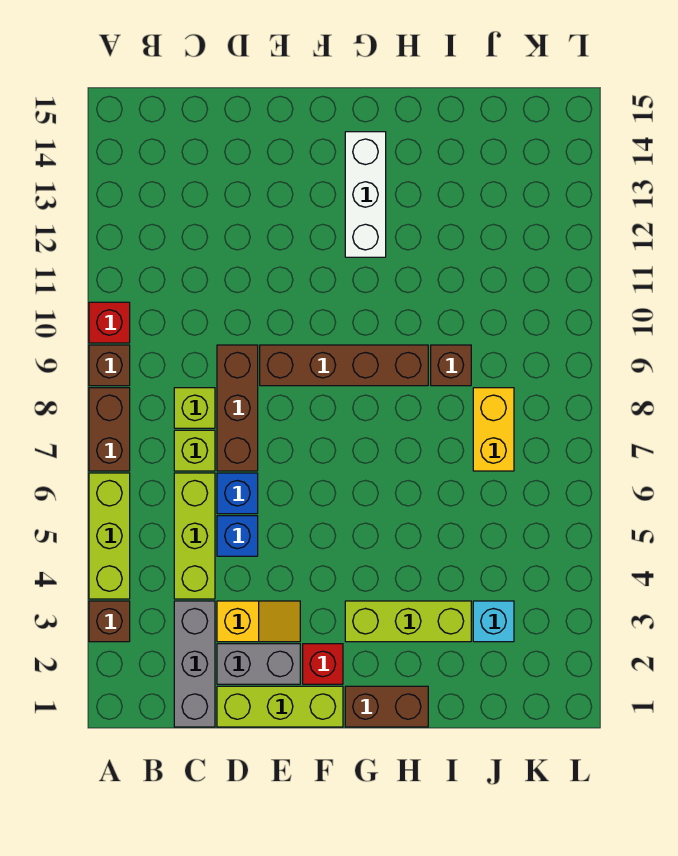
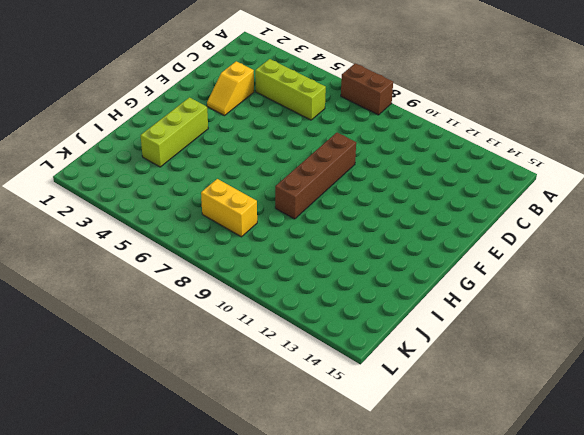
none -> brown brick A3 level 1
none -> lime brick A4:A6 level 1
none -> brown brick A9 level 1

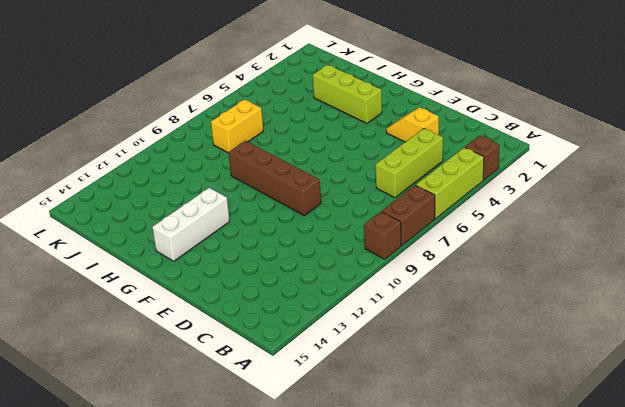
none -> red brick A10 level 1
none -> grey brick C1:C3 level 1
none -> lime brick C7 level 1

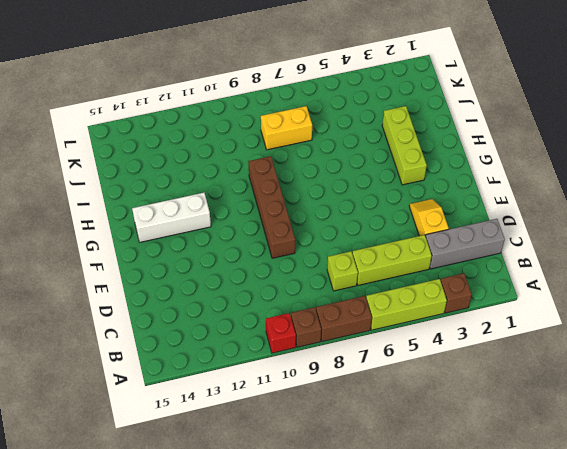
none -> lime brick C8 level 1
none -> lime brick D1:F1 level 1
none -> grey brick D2:E2 level 1

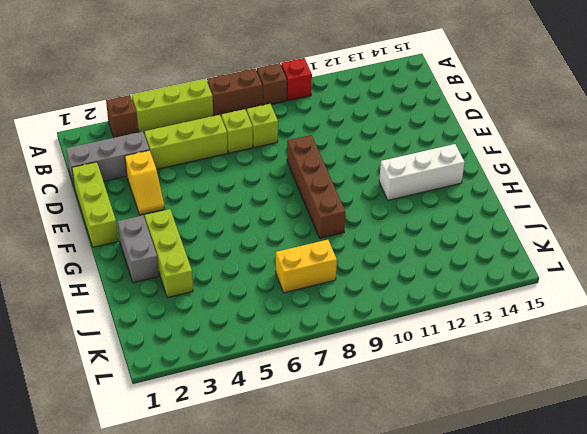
grey brick G2:H2 level 1 -> grey brick D2:E2 level 1
none -> blue brick D5 level 1
none -> blue brick D6 level 1
none -> brown brick D7:D9 level 1

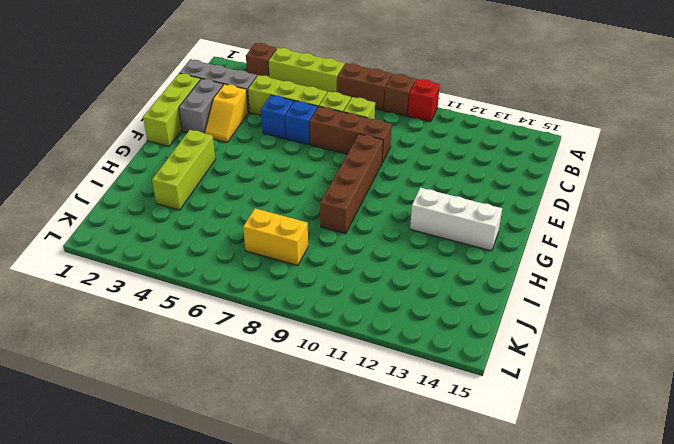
none -> red brick F2 level 1
none -> brown brick G1:H1 level 1
none -> brown brick I9 level 1

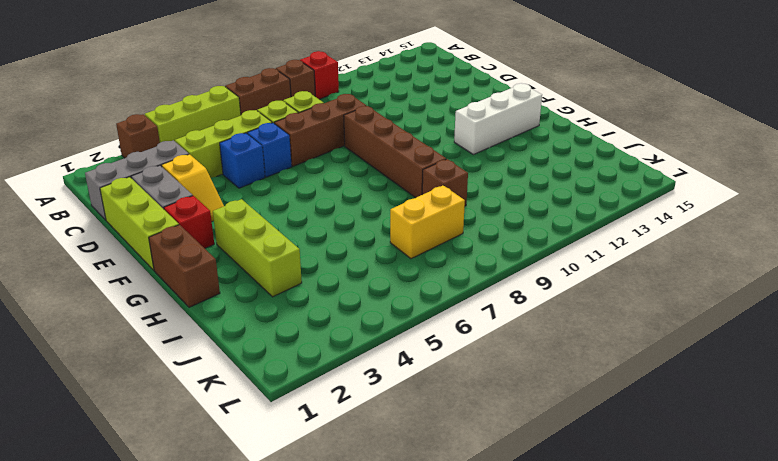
none -> cyan brick J3 level 1

